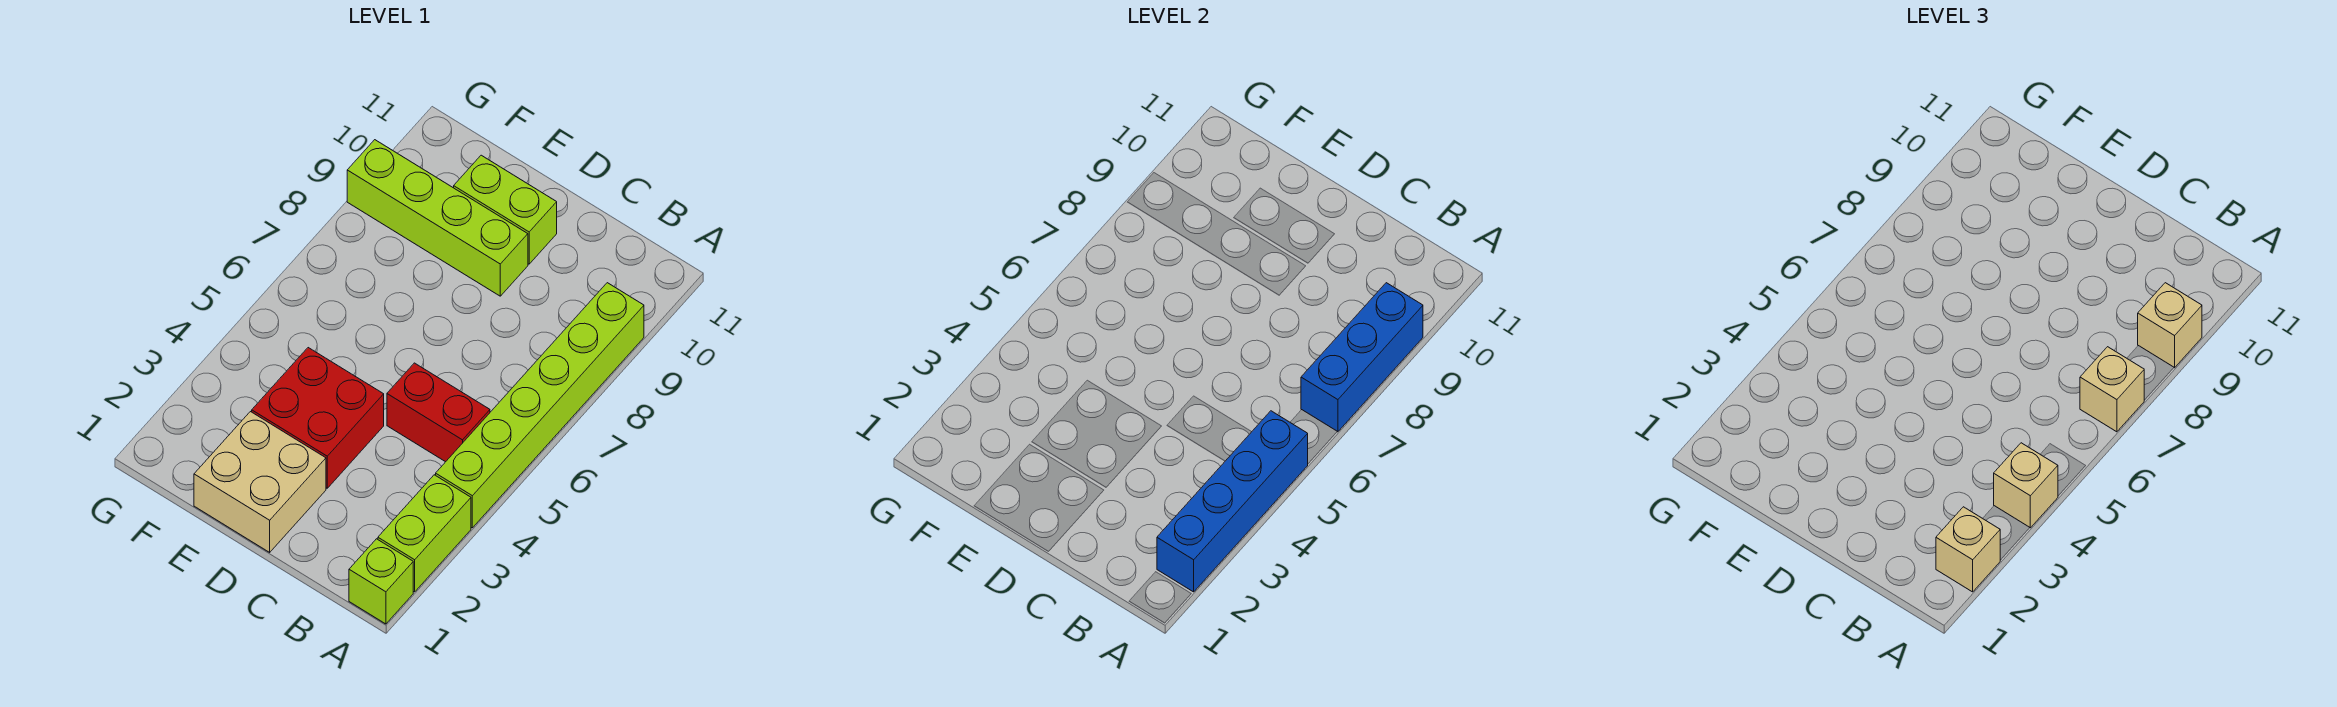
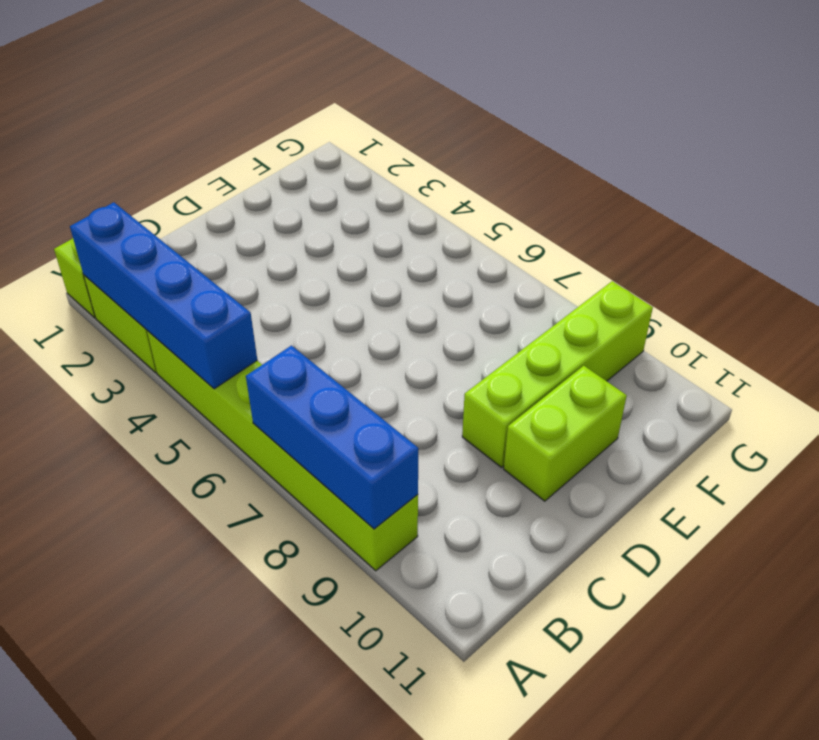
none -> red brick B5:C5 level 1
none -> tan brick D1:E2 level 1
none -> red brick D3:E4 level 1

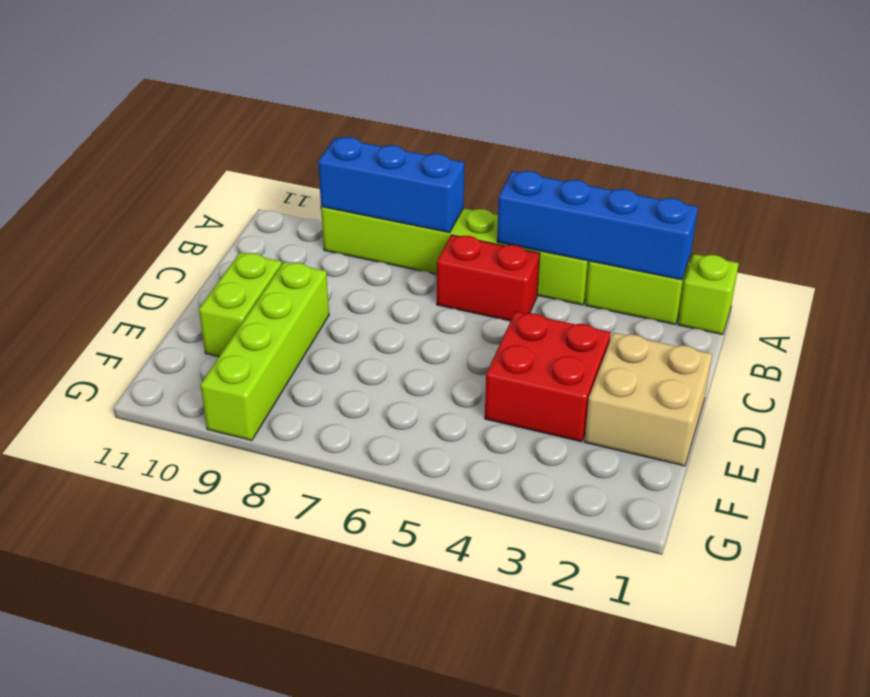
red brick B5:B6 level 1 -> red brick B5:C5 level 1
none -> tan brick A2 level 3
none -> tan brick A4 level 3
none -> tan brick A7 level 3

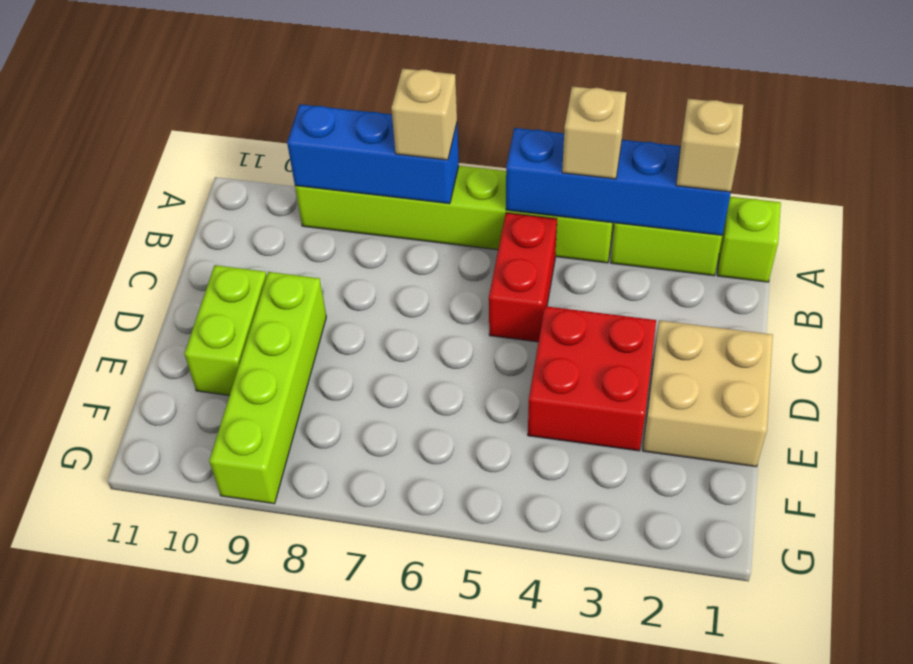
none -> tan brick A9 level 3

